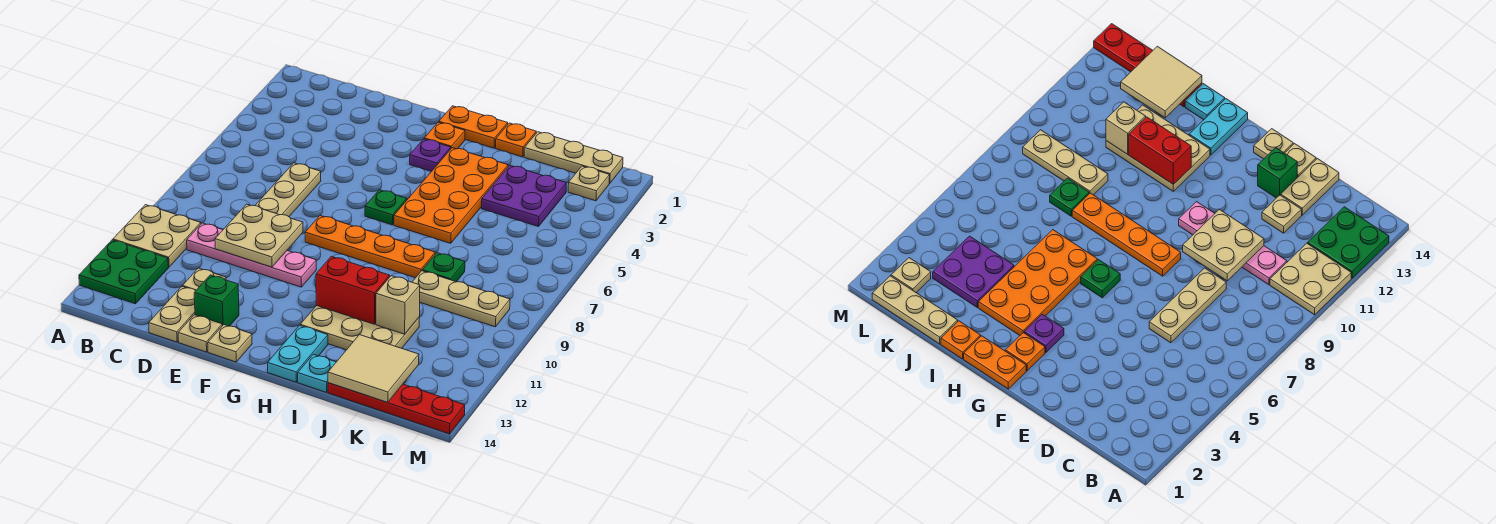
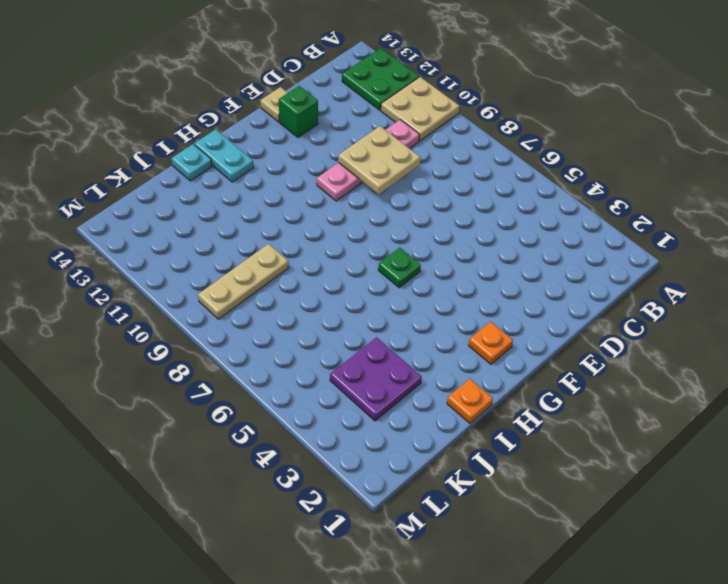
none -> tan plate D6:D8 level 1
none -> tan plate D12 level 1
none -> tan plate D13:D14 level 1

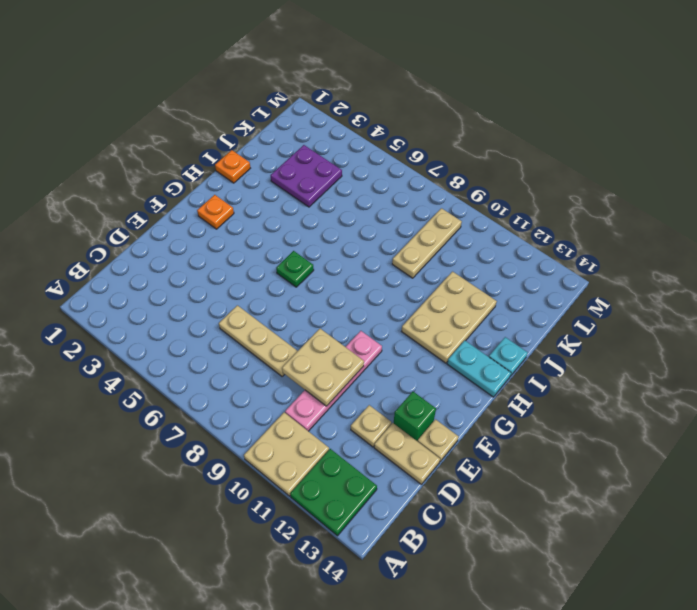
none -> orange plate F8:I8 level 1
none -> tan plate F14 level 1
none -> orange plate G1:H1 level 1

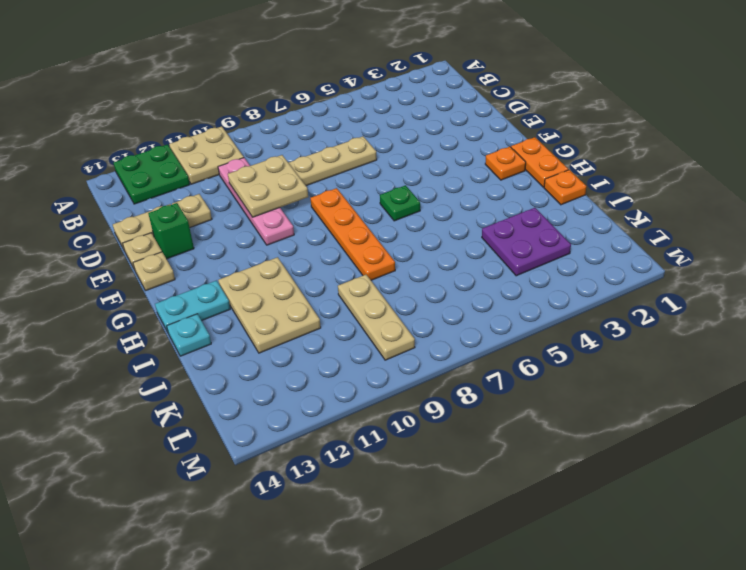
none -> purple plate G3 level 1
none -> orange plate H3:I6 level 1
none -> tan plate J1:L1 level 1

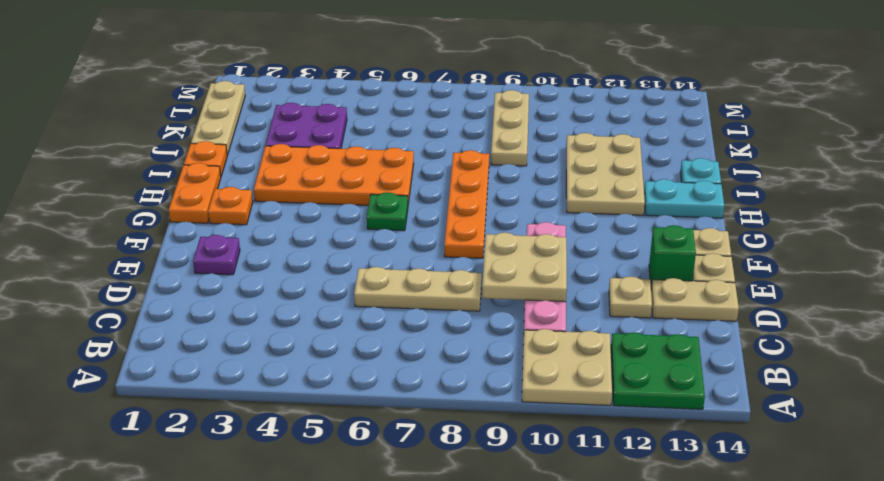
purple plate E2 level 1 -> purple plate G3 level 1
none -> green plate J8 level 1
none -> red plate J14:M14 level 1
none -> tan plate L2 level 1

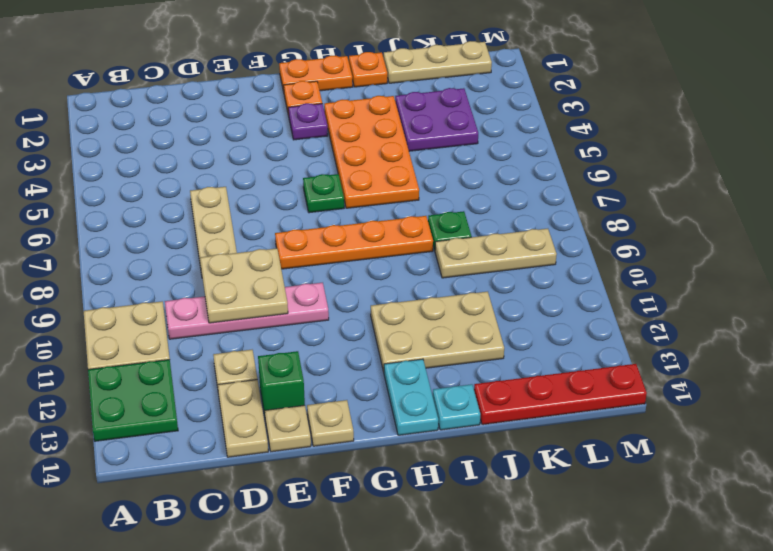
none -> tan plate L2 level 1
none -> red brick H11:I11 level 2
none -> tan brick J11 level 2

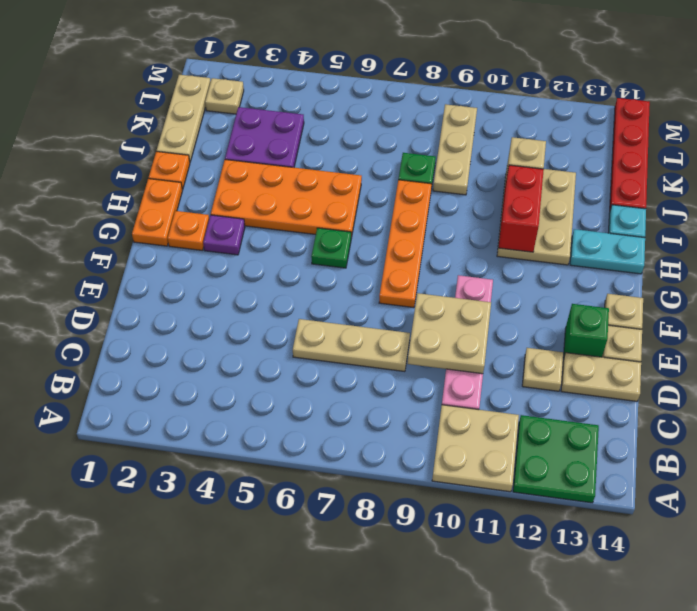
none -> tan tile J13:K14 level 2

